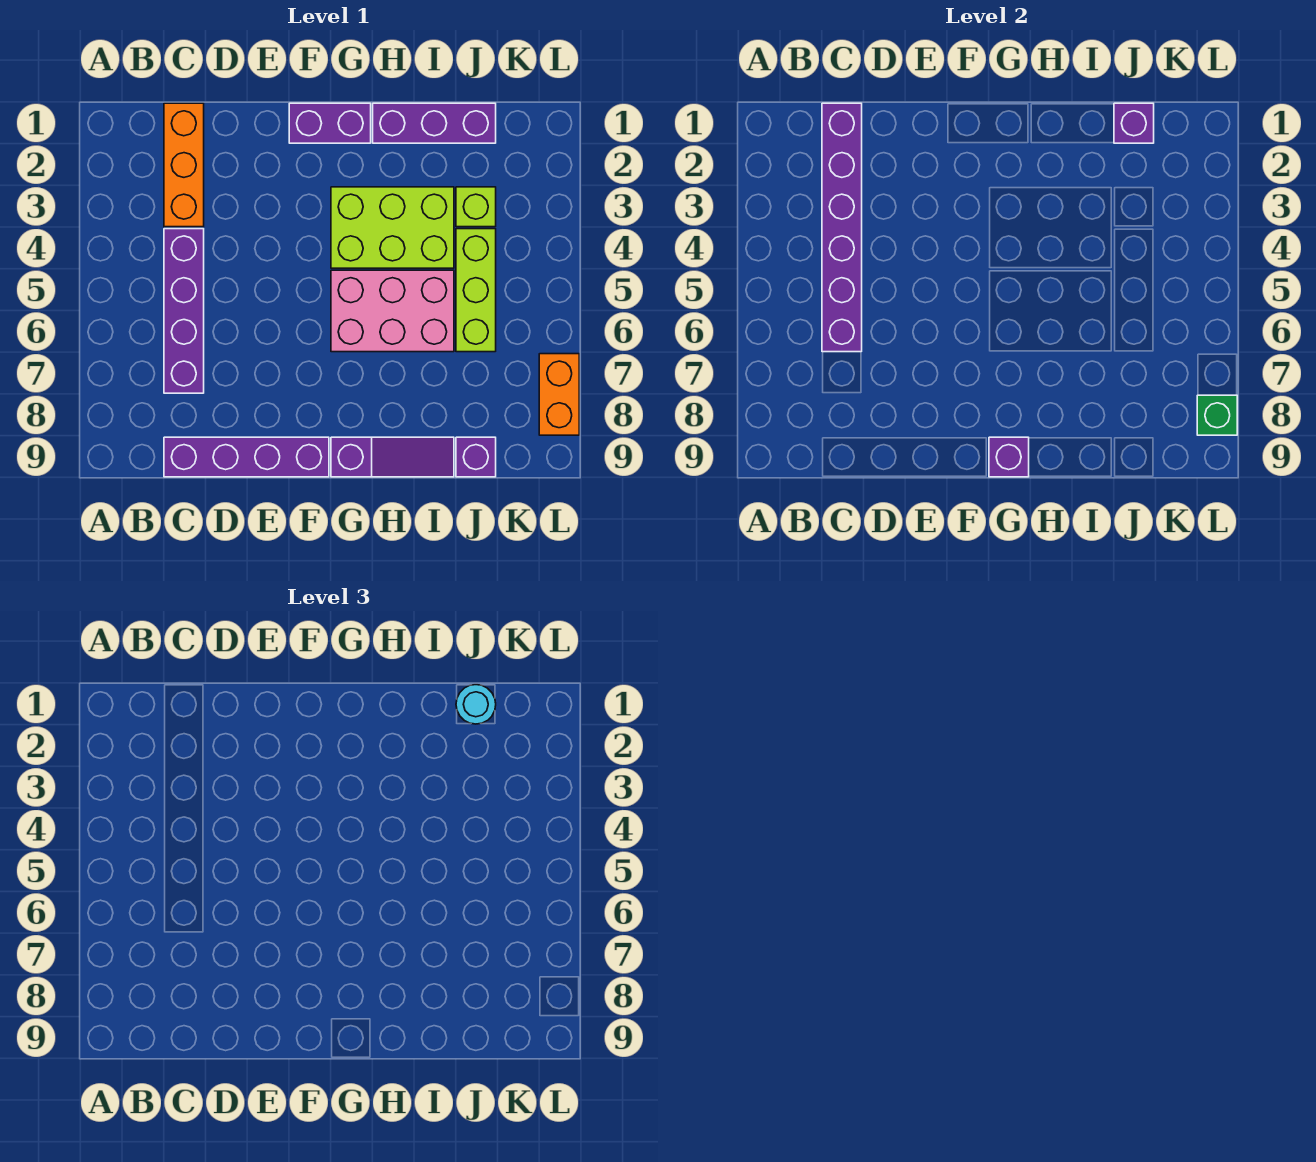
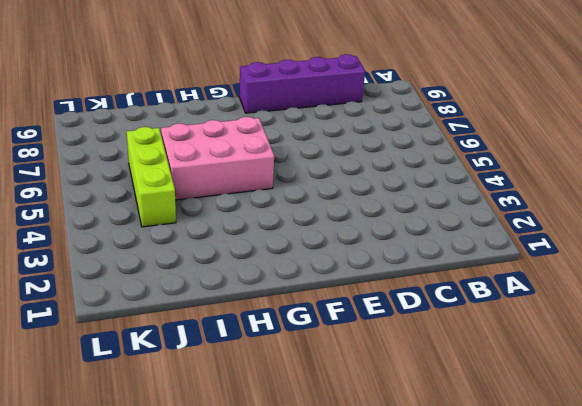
none -> orange brick C1:C3 level 1
none -> purple brick C4:C7 level 1
none -> purple brick F1:G1 level 1

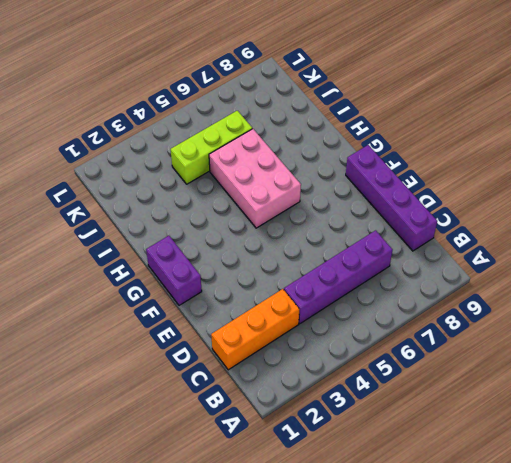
none -> lime brick G3:I4 level 1
none -> purple slope G9:I9 level 1 top G
none -> purple brick H1:J1 level 1

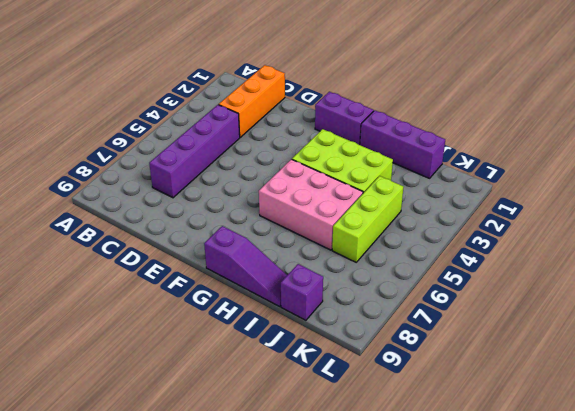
none -> purple brick C9:F9 level 1
none -> lime brick J3 level 1
none -> orange brick L7:L8 level 1

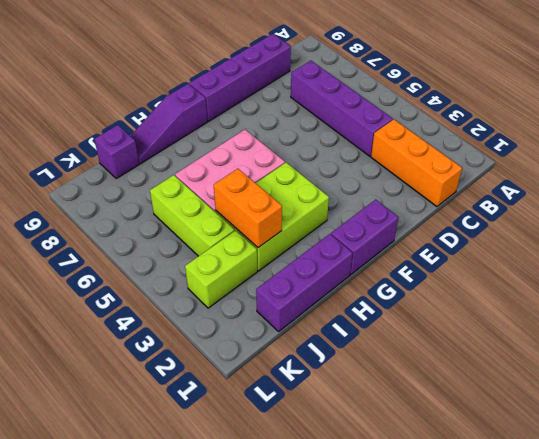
orange brick I3:I4 level 2 -> orange brick L7:L8 level 1
lime brick J3:K3 level 1 -> lime brick J3 level 1
none -> purple brick C1:C6 level 2
none -> purple brick G9 level 2
none -> purple brick J1 level 2

